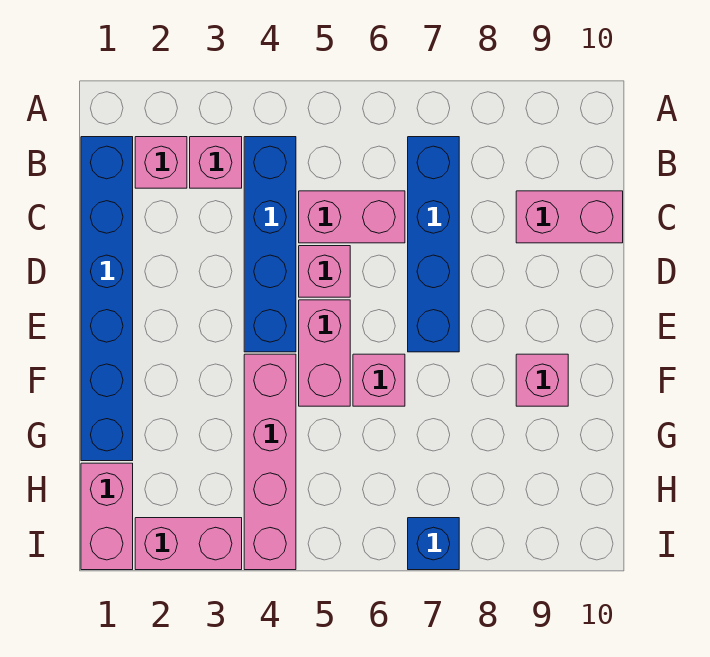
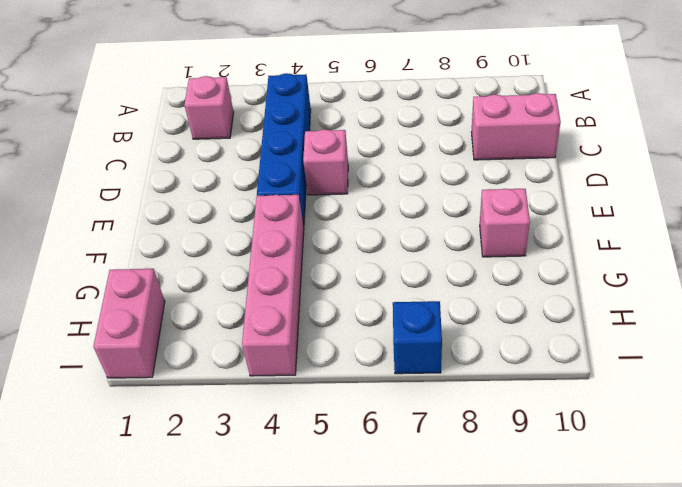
none -> blue brick B1:G1 level 1
none -> pink brick B3 level 1
none -> blue brick B7:E7 level 1

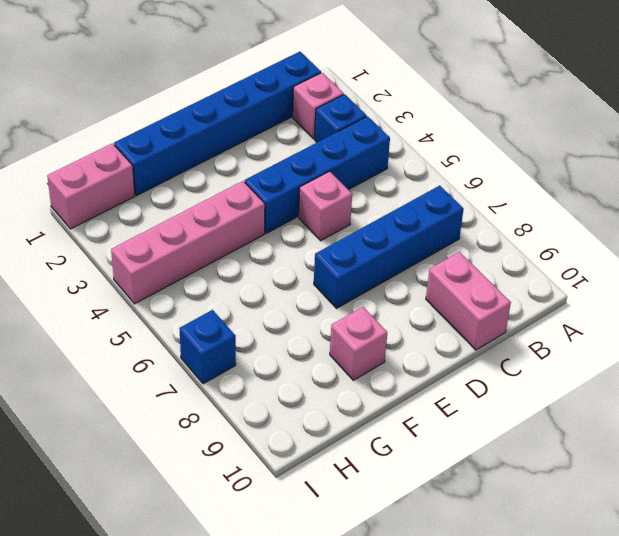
blue brick B3 level 1 -> pink brick B3 level 1
none -> pink brick C5:C6 level 1
none -> pink brick E5:F5 level 1
none -> pink brick F6 level 1

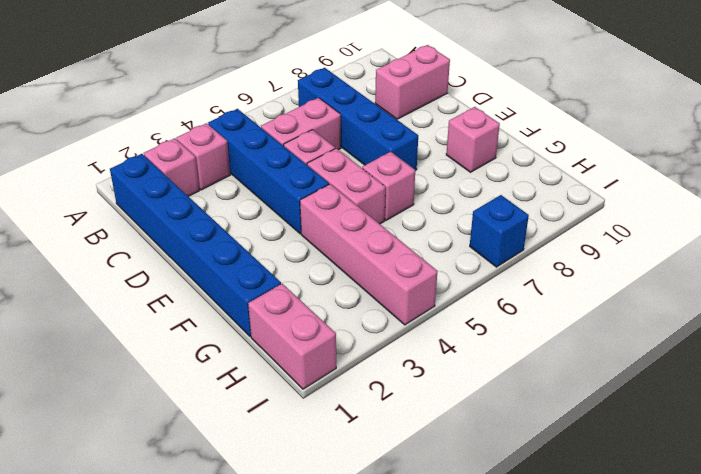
none -> pink brick I2:I3 level 1

